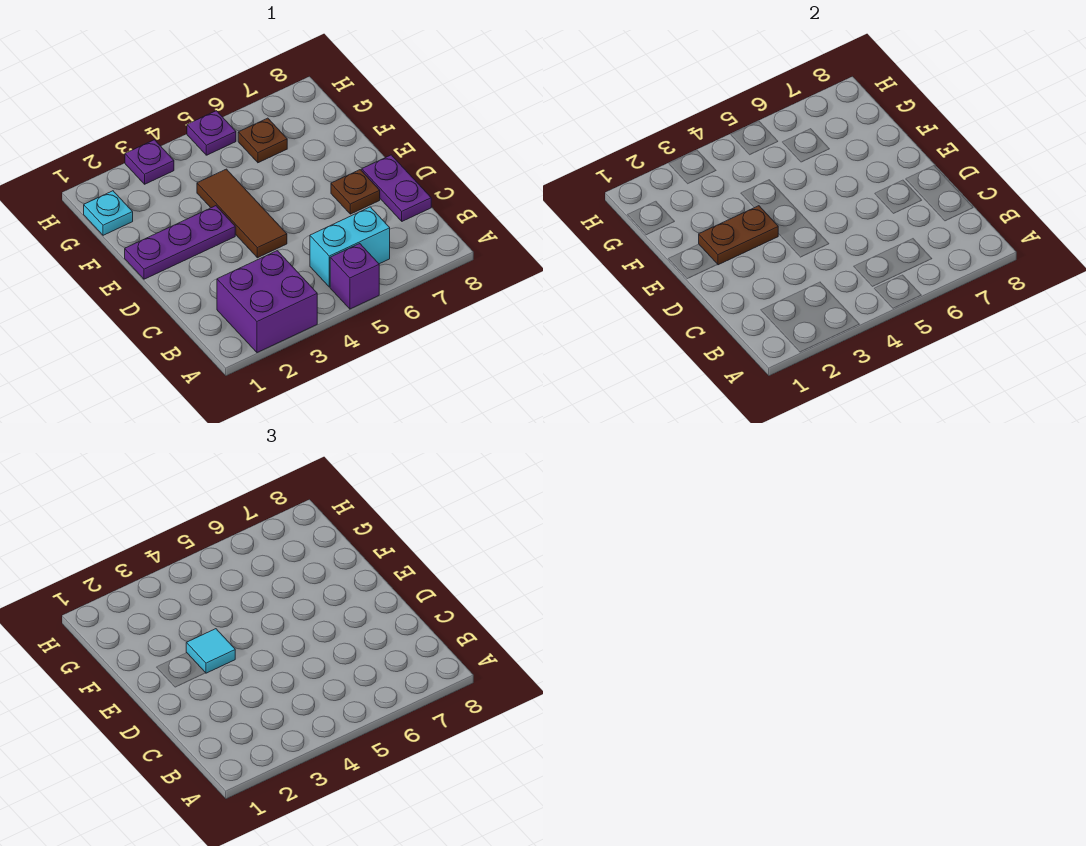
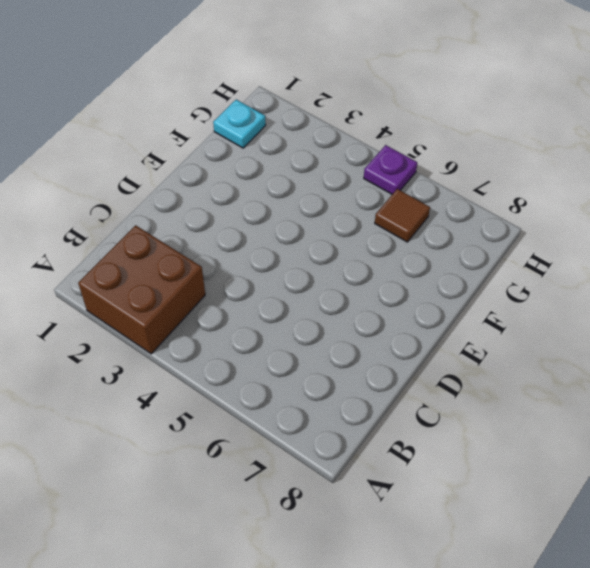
brown brick A2:B3 level 1 -> purple brick A2:B3 level 1
brown tile G6 level 1 -> brown plate G6 level 1
none -> purple brick A5 level 1
none -> cyan brick B5:B6 level 1
none -> purple plate C8:D8 level 1

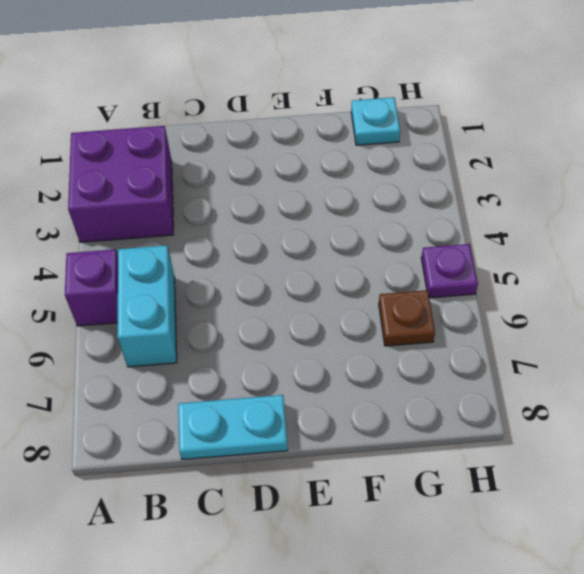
cyan plate C8:D8 level 1 -> purple plate C8:D8 level 1
none -> brown tile D4:F4 level 1
none -> brown plate D7 level 1
none -> purple plate E1:E3 level 1

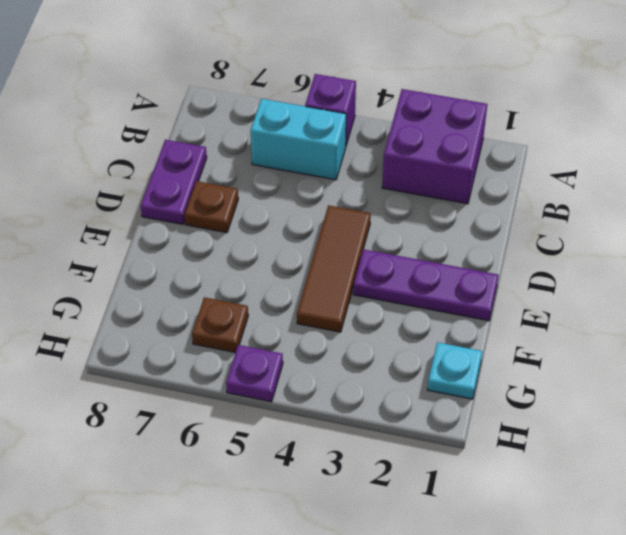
none -> purple plate H3 level 1
none -> brown plate E2:E3 level 2
none -> cyan tile E3 level 3

